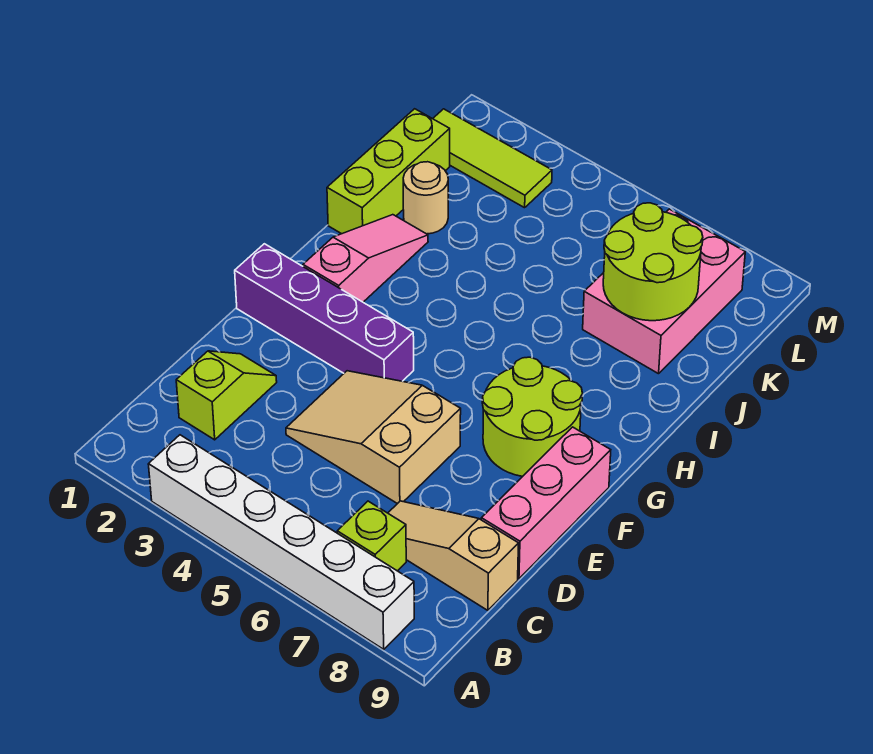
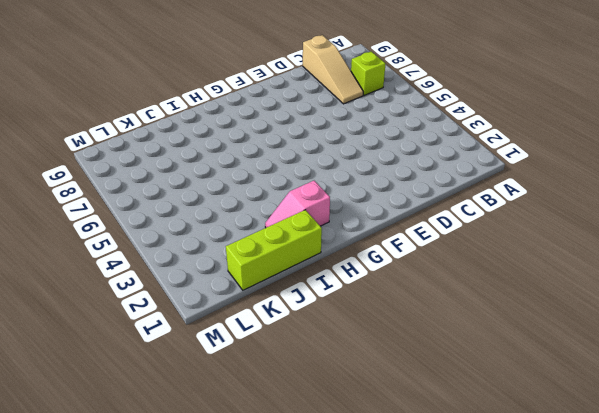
pink slope H2:I2 level 1 top H -> pink slope G2:I2 level 1 top G
none -> white brick A3:A8 level 1
none -> lime slope C2:D2 level 1 top C
none -> tan slope D4:E6 level 1 top 6

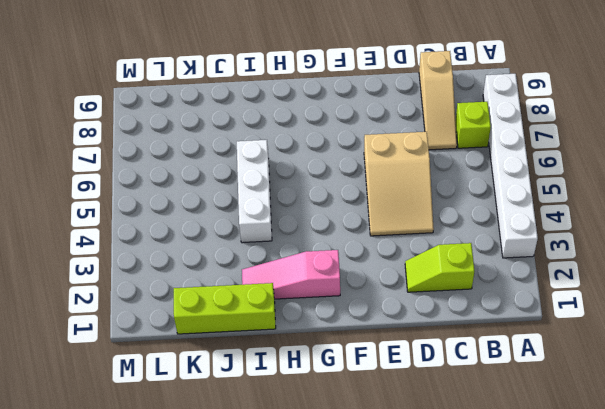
white brick I4:I6 level 1 -> none
none -> pink brick D9:F9 level 1
none -> purple brick F1:F4 level 1
none -> lime round brick F7:G8 level 1

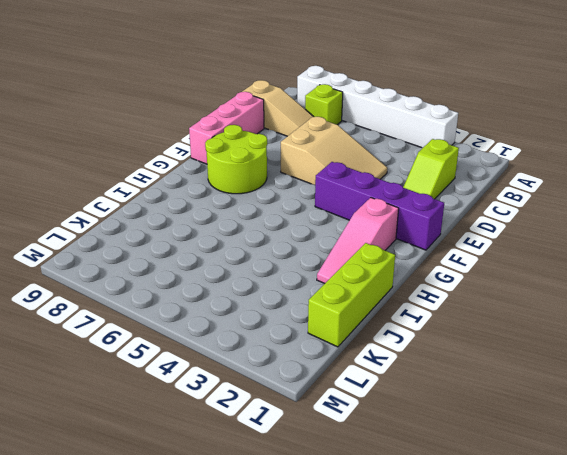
none -> tan round brick J2 level 1
none -> pink brick J7:L8 level 1
none -> lime tile L1:L3 level 1

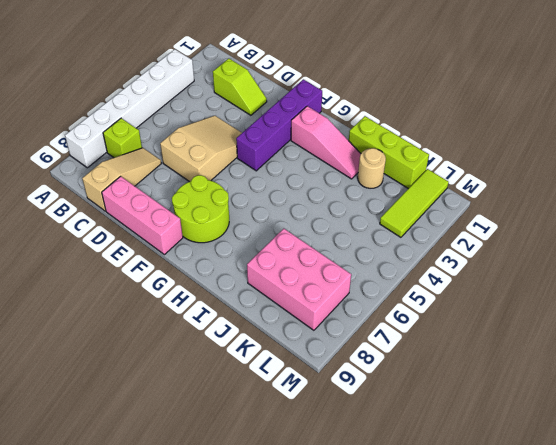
none -> lime round brick J7:K8 level 2

